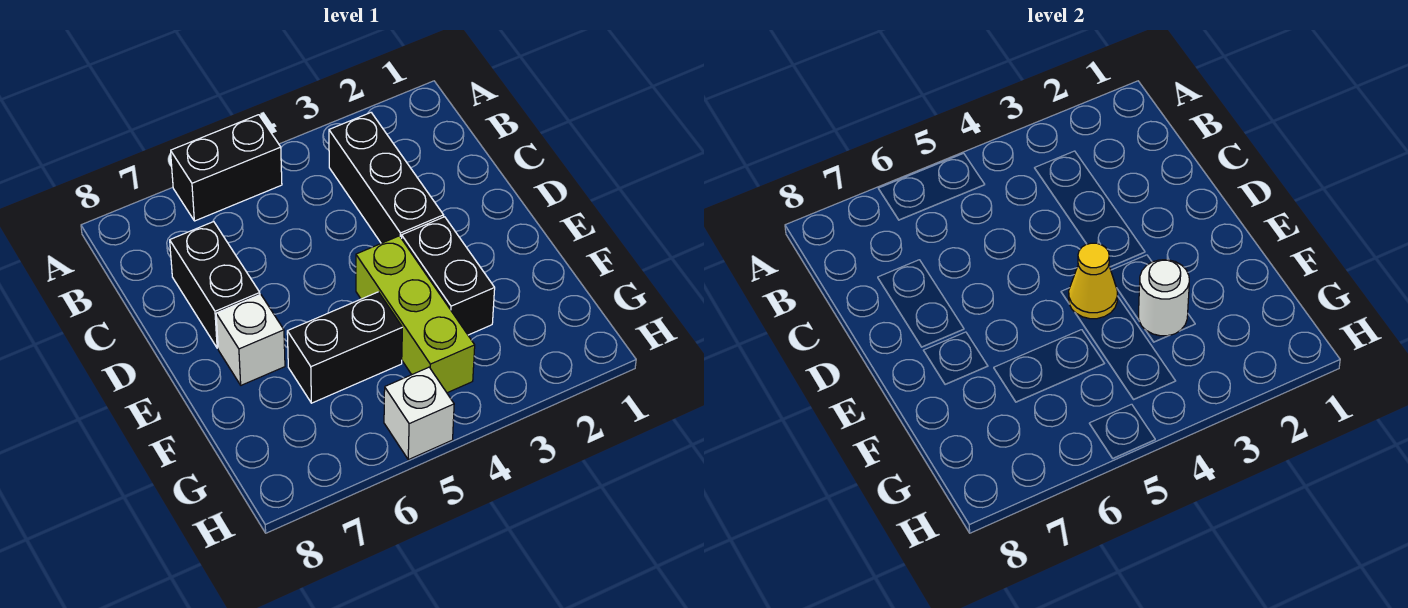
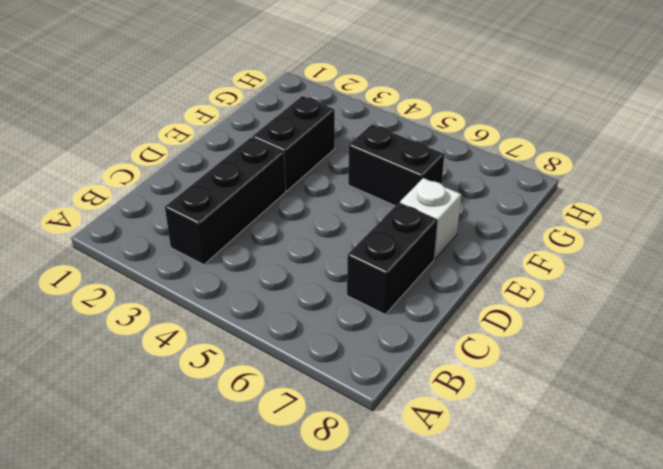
none -> black brick A5:A6 level 1
none -> lime brick E4:G4 level 1

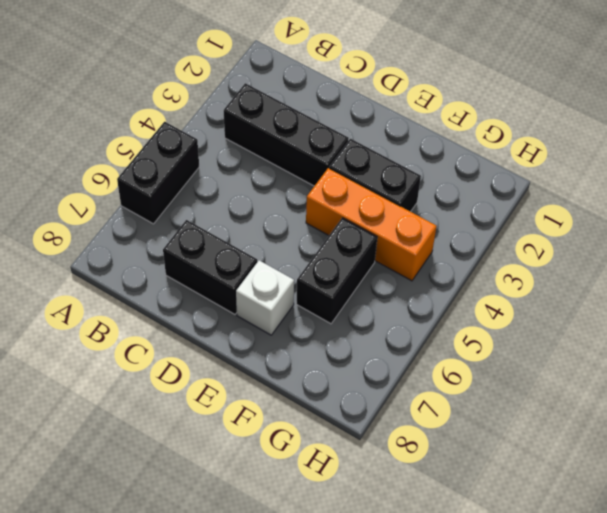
orange brick E4:G4 level 1 -> lime brick E4:G4 level 1
none -> white brick H5 level 1
none -> yellow cone E4 level 2

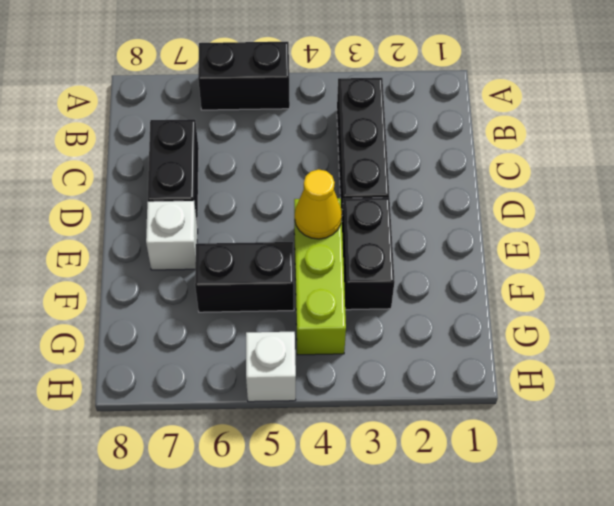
none -> white round brick F3 level 2

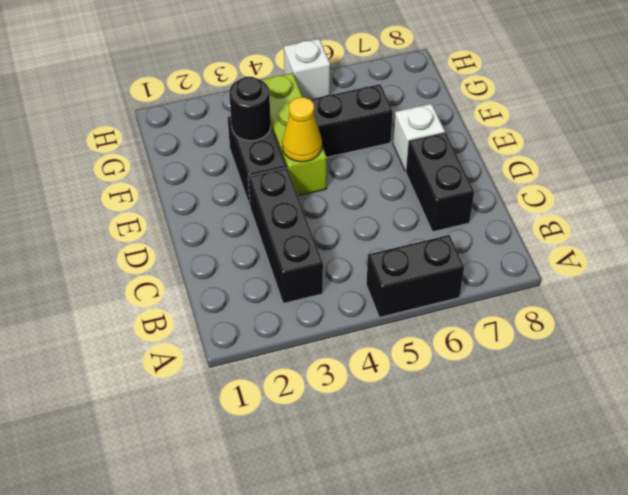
black round brick F3 level 2 -> white round brick F3 level 2

